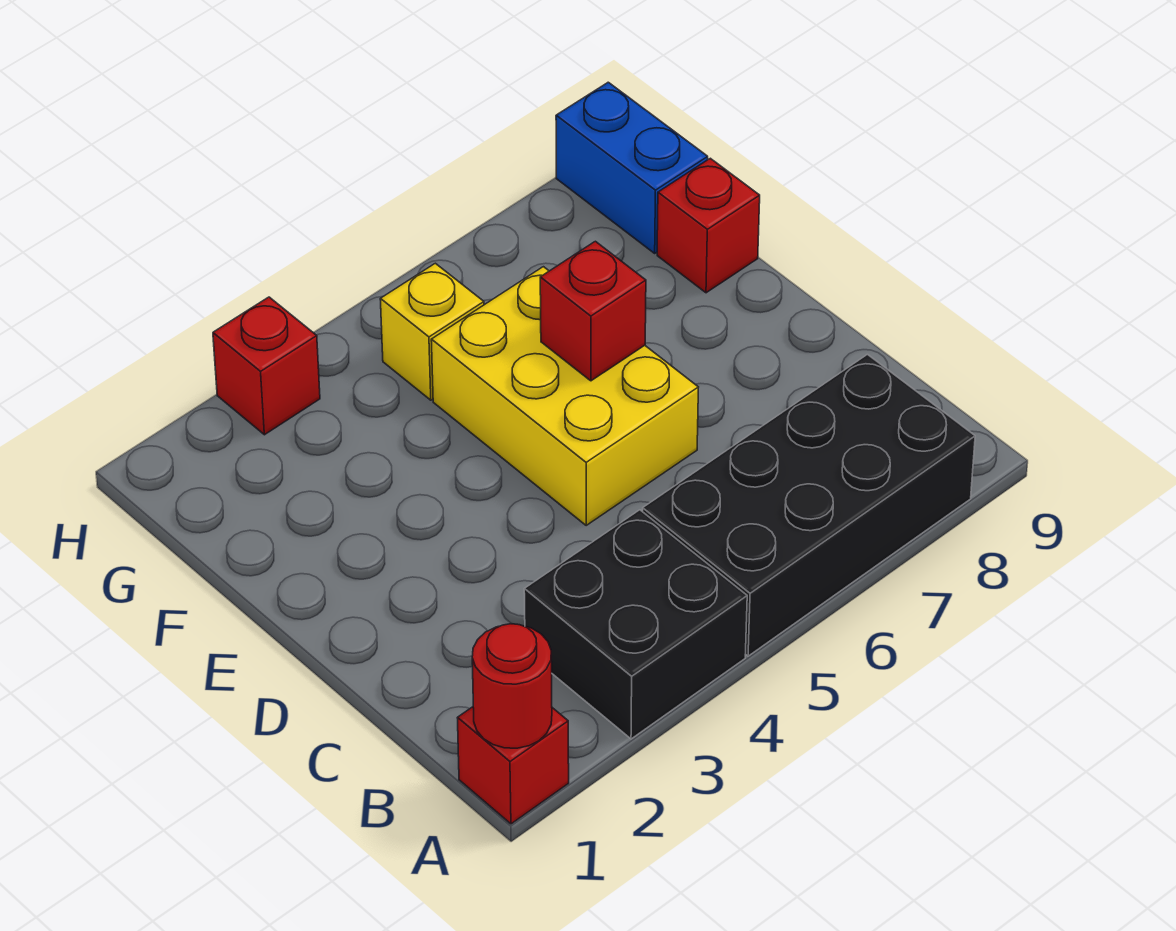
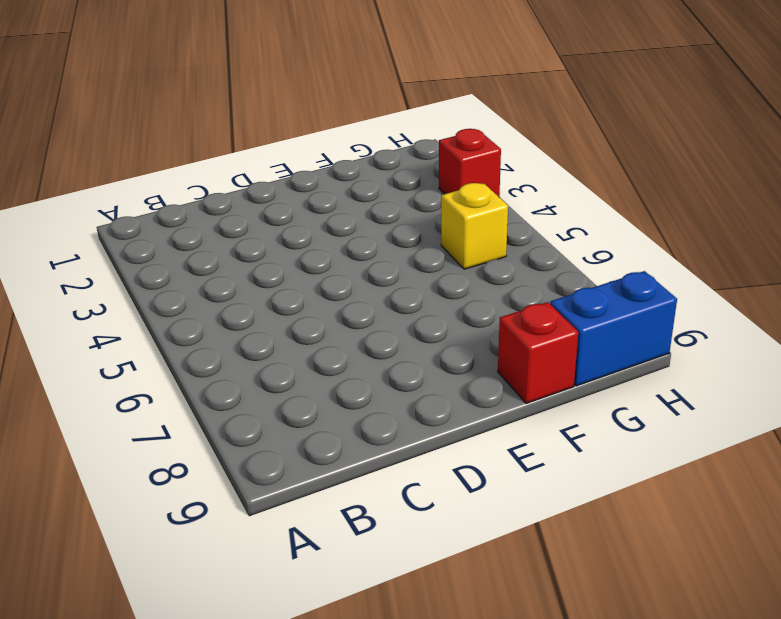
none -> red brick A1 level 1
none -> black brick A3:B4 level 1

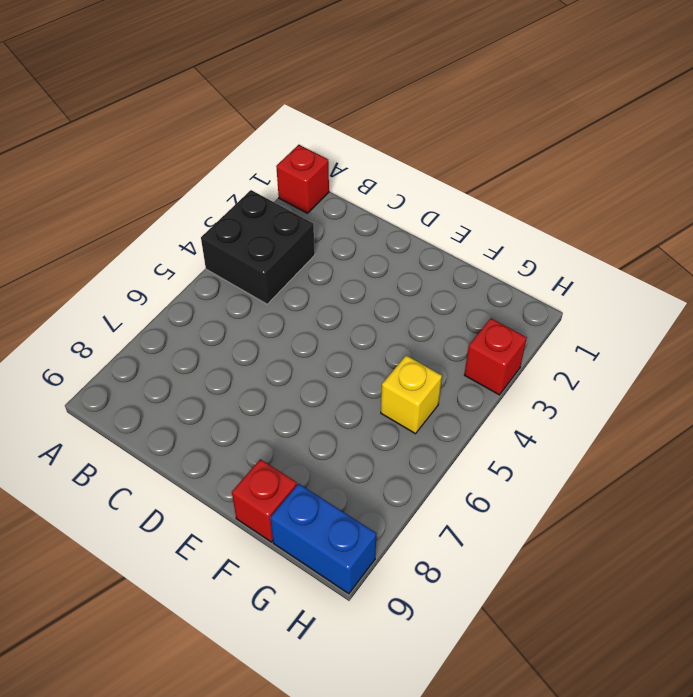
none -> black brick A5:B8 level 1
none -> yellow brick D5:F6 level 1

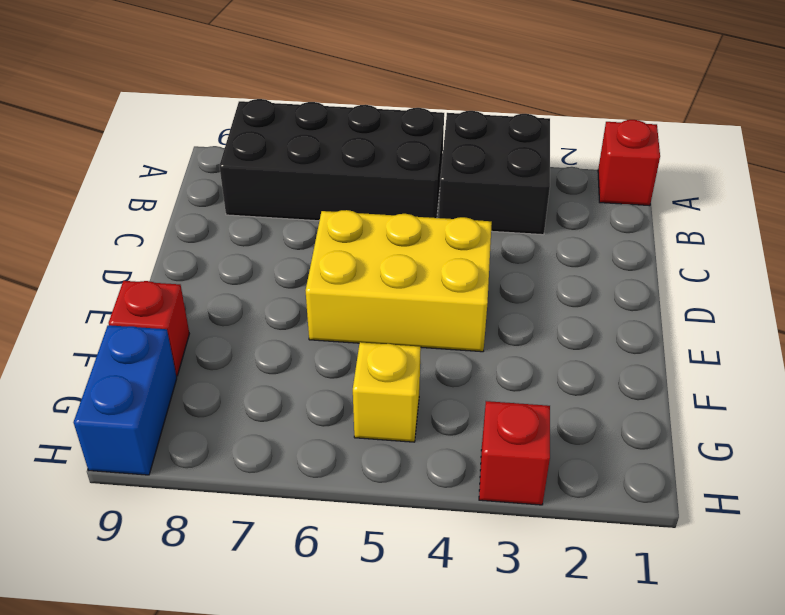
yellow brick D4:E6 level 1 -> yellow brick D5:F6 level 1
none -> red round brick A1 level 2
none -> red brick E6 level 2

